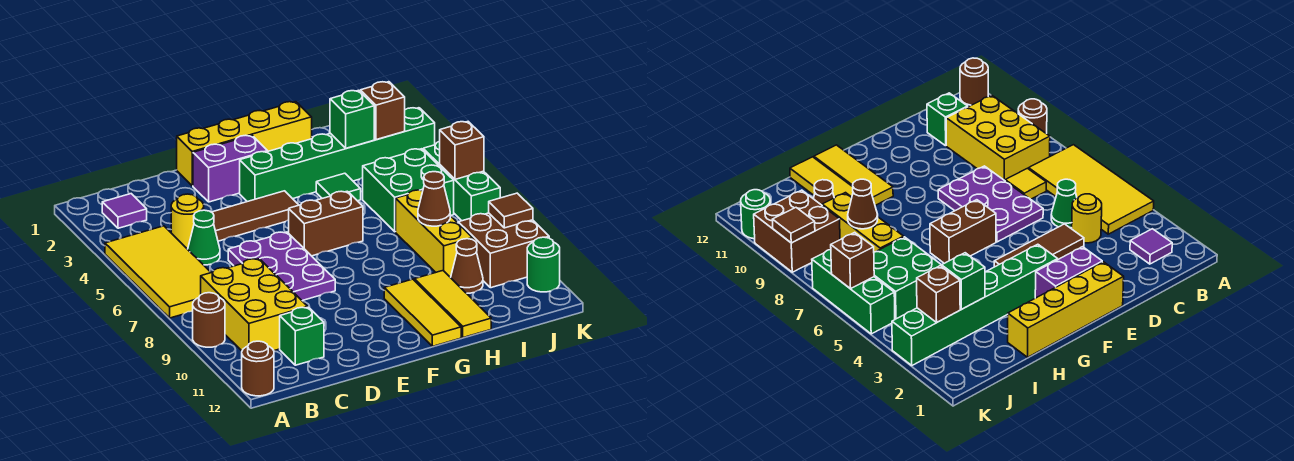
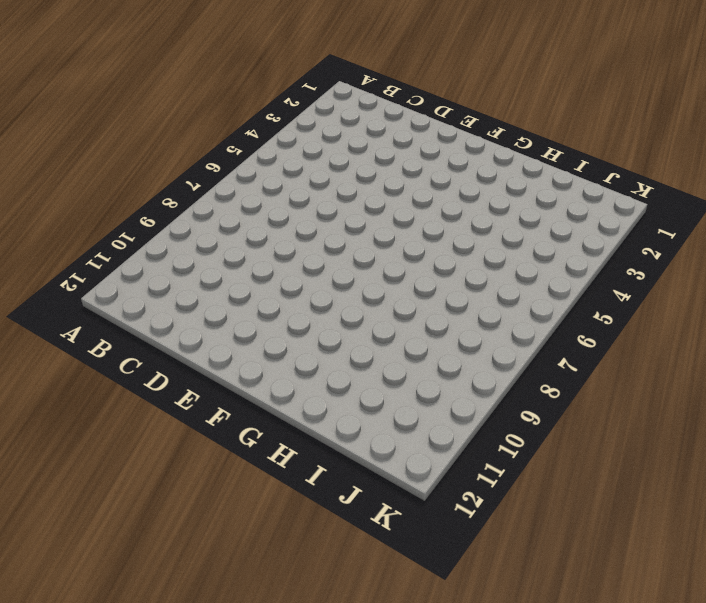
none -> yellow tile A4:B7 level 1
none -> brown round brick A9 level 1
none -> brown round brick A12 level 1

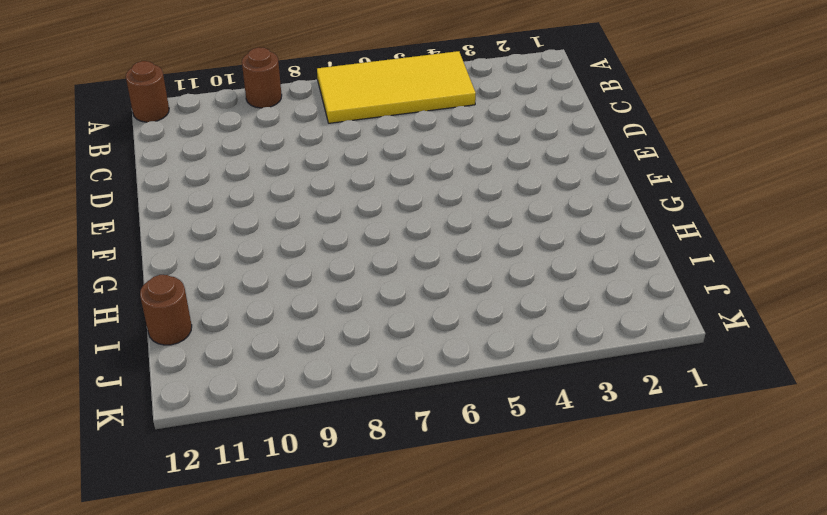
brown round brick I12 level 1 -> none
none -> purple tile B2 level 1
none -> yellow brick B8:C10 level 1
none -> yellow round brick C4 level 1

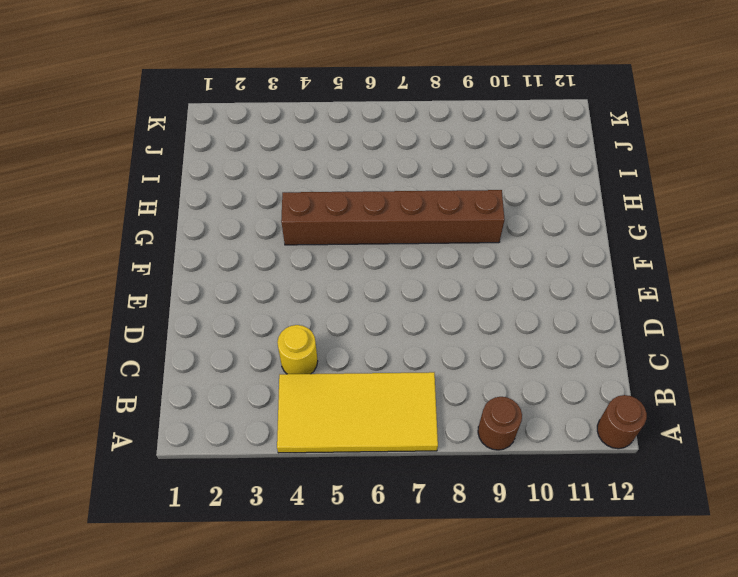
brown brick G4:G9 level 1 -> brown brick F6:G6 level 1
none -> purple tile B2 level 1
none -> yellow brick B8:C10 level 1
none -> green cone C5 level 1

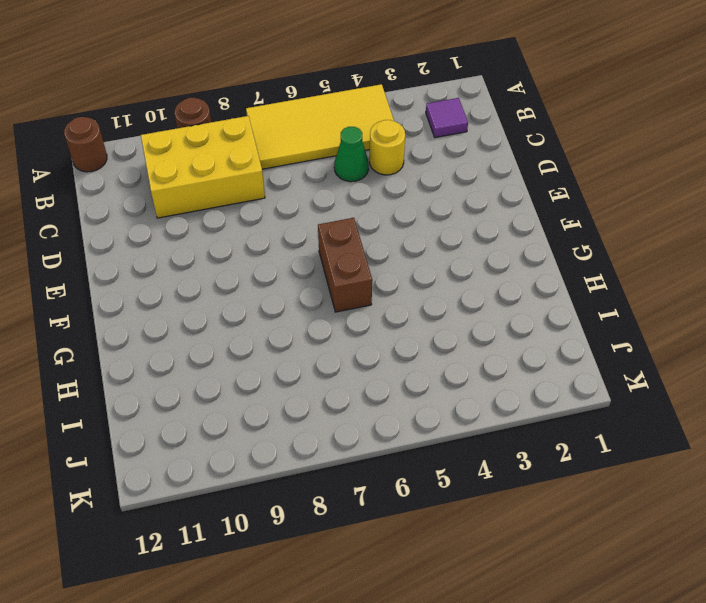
none -> yellow tile C7 level 1
none -> green brick C11 level 1
none -> brown tile D4:F4 level 1

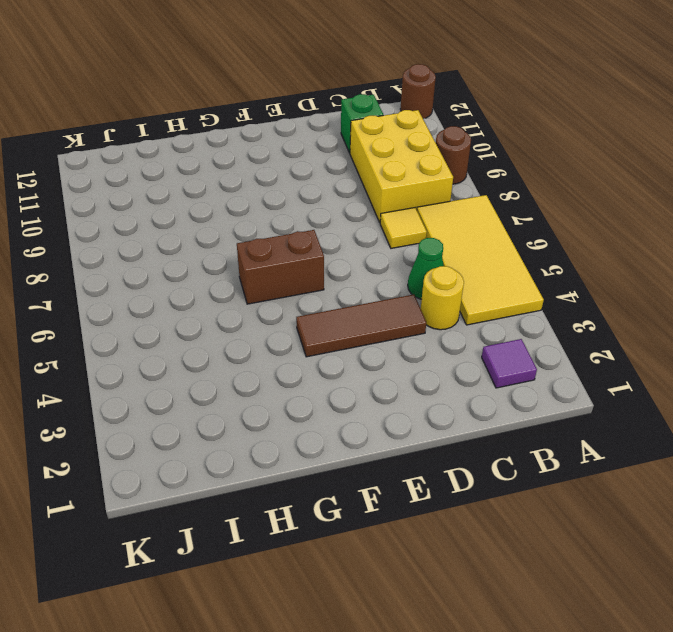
none -> purple plate D6:E8 level 1
none -> yellow brick E1:H1 level 1
none -> purple brick E2:F2 level 1

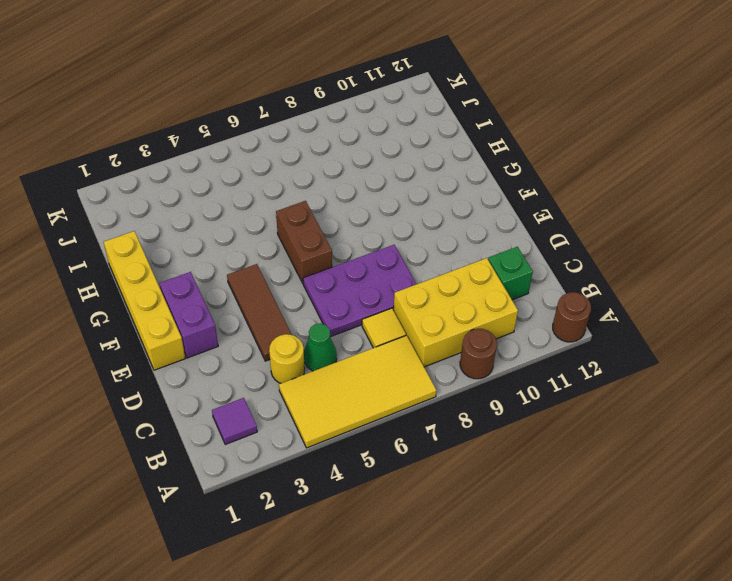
none -> green brick F3:K3 level 1
none -> yellow tile G10:G12 level 1
none -> green tile H4 level 1

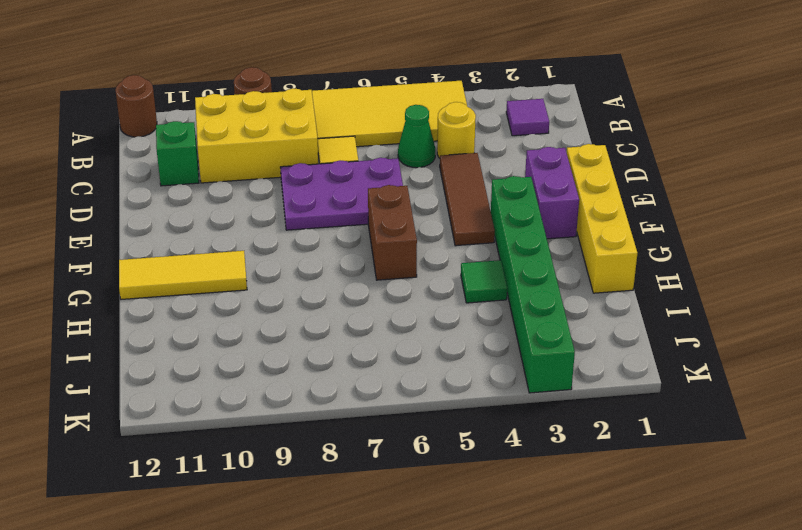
none -> yellow tile H10:H12 level 1
none -> green brick I5:J6 level 1
none -> yellow brick I7:I9 level 1

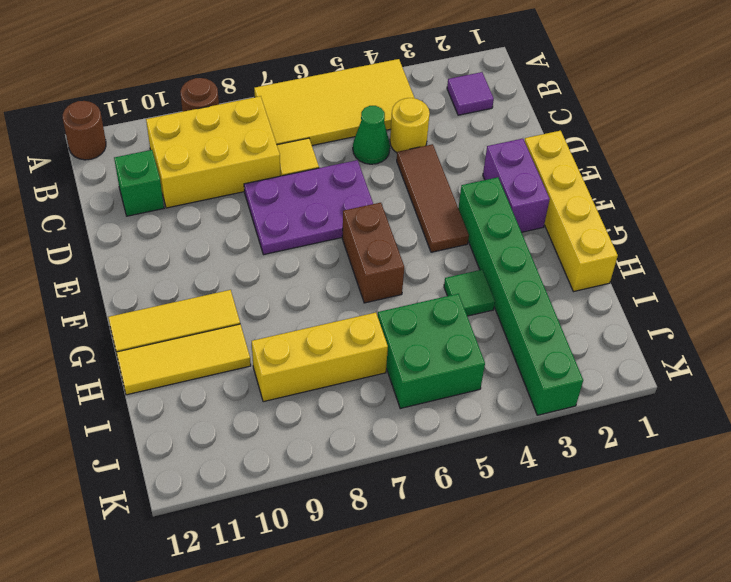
none -> brown cone I10 level 1
none -> brown brick J9:K10 level 1
none -> green brick K5:K7 level 1

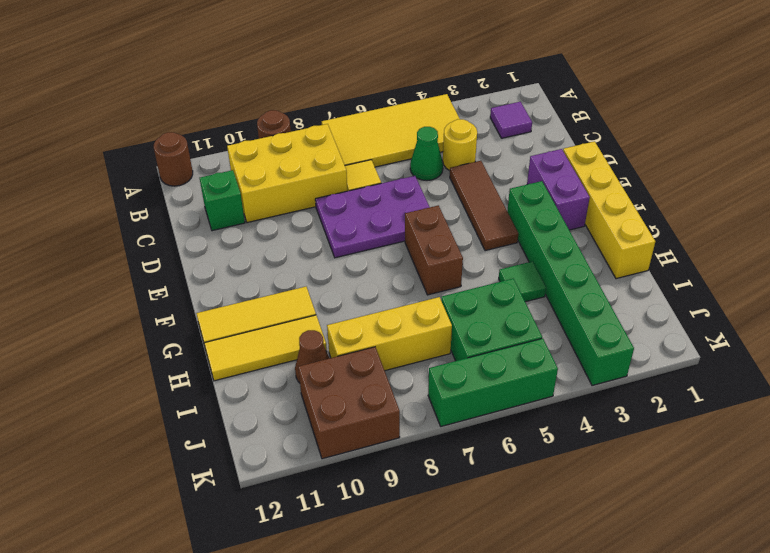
none -> green round brick K11 level 1
none -> green brick I3 level 2
none -> brown cone I8 level 2

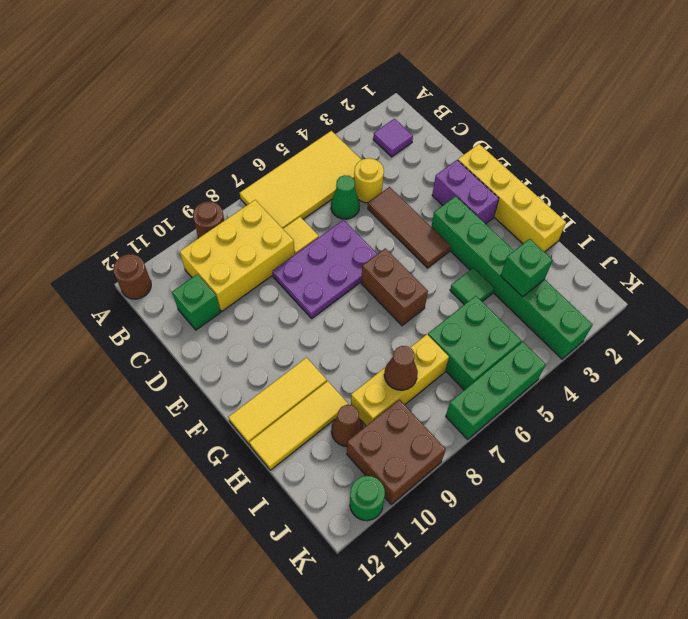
none -> brown brick J3 level 2
none -> brown brick K6 level 2
none -> brown tile K9 level 2

